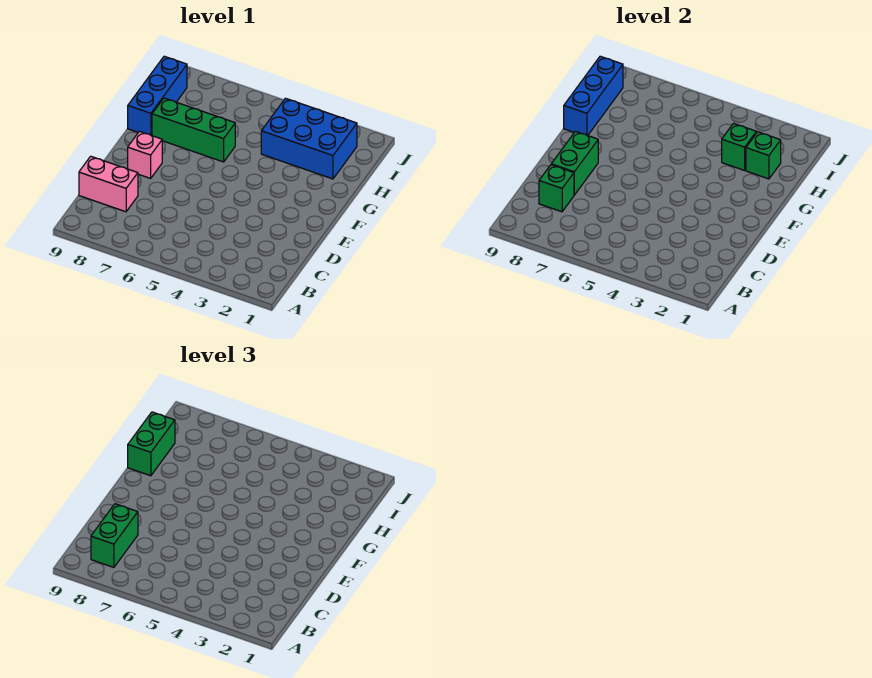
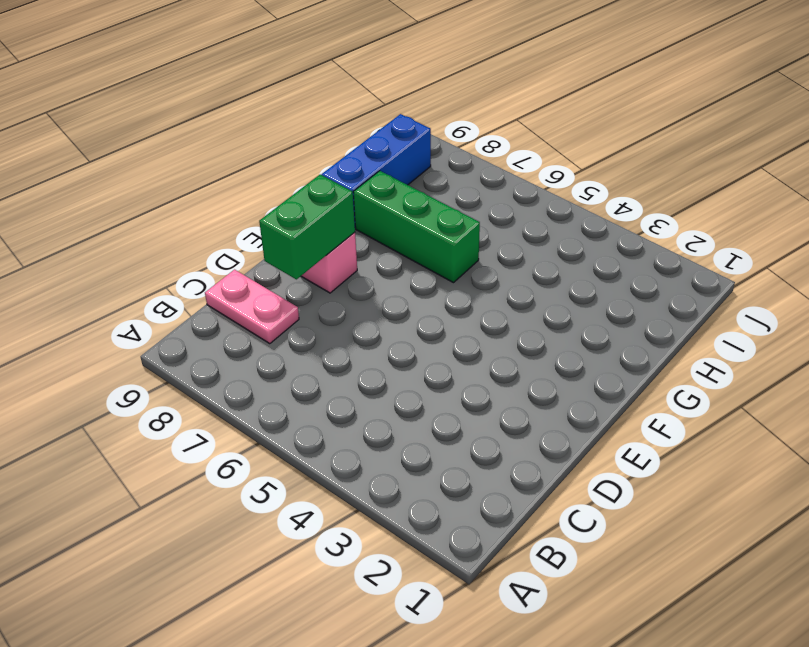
pink plate C8:C9 level 1 -> pink brick C8:C9 level 1
none -> blue brick H2:I4 level 1
none -> green brick C8 level 2
none -> blue brick G9:I9 level 2

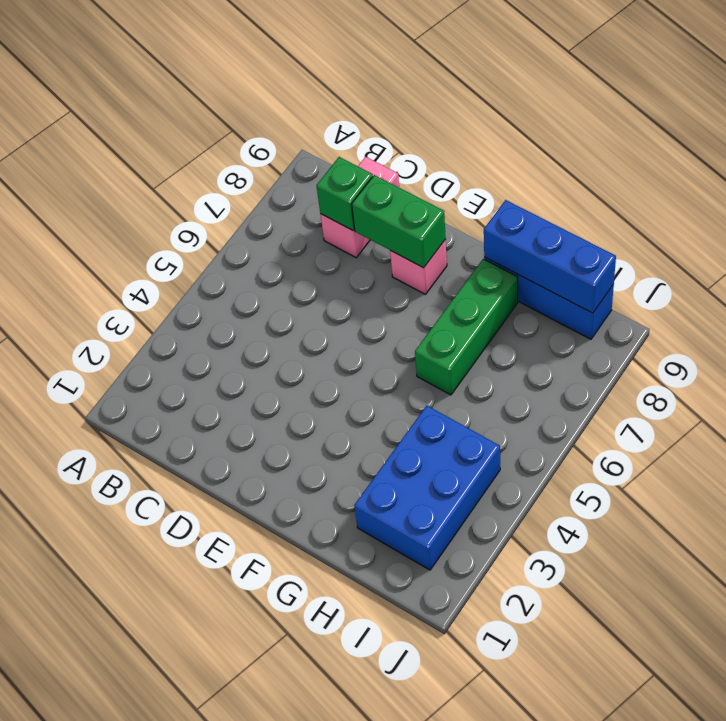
none -> green brick H2 level 2
none -> green brick H3 level 2
none -> green brick B8:C8 level 3

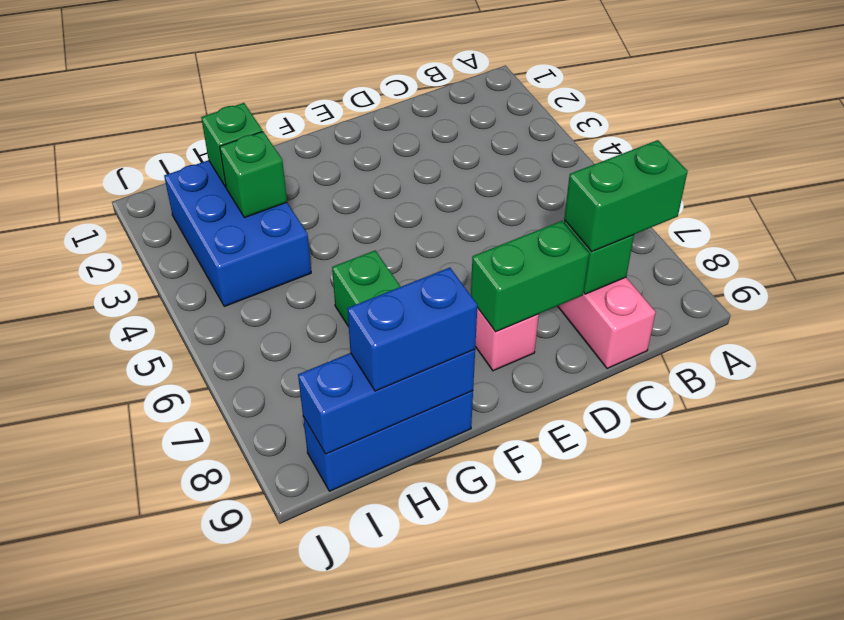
blue brick G9:H9 level 3 -> green brick G9:H9 level 3

